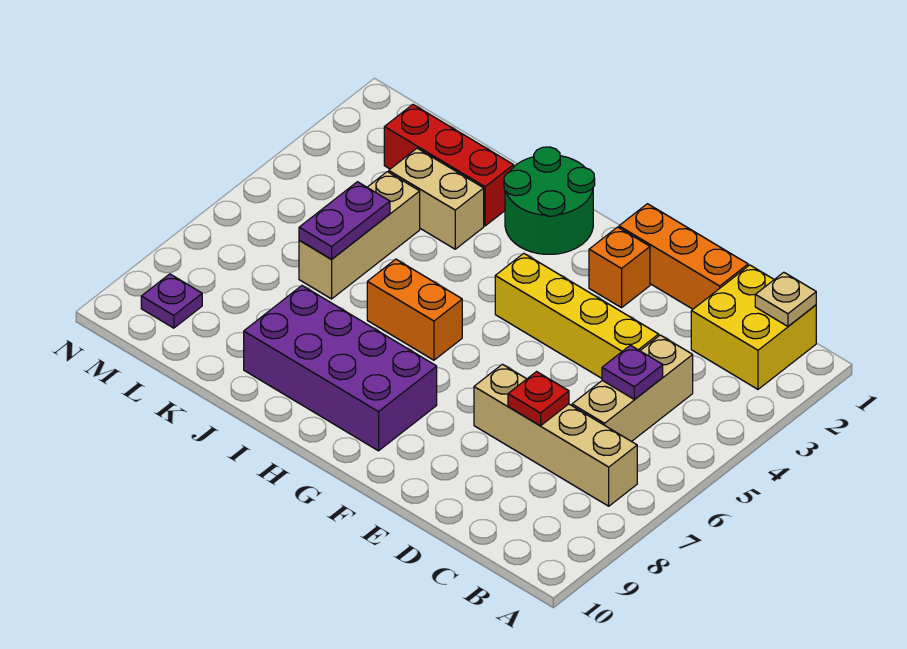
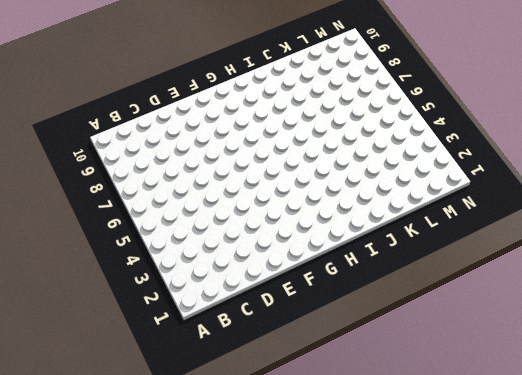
none -> yellow brick B1:C2 level 1
none -> tan brick B7:E7 level 1
none -> tan brick C4:C6 level 1

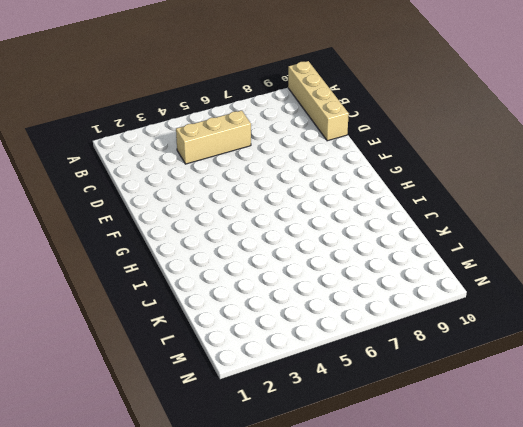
tan brick A10:D10 level 1 -> tan brick B7:E7 level 1
none -> yellow brick B1:C2 level 1
none -> orange brick D1:F1 level 1
none -> yellow brick D4:G4 level 1

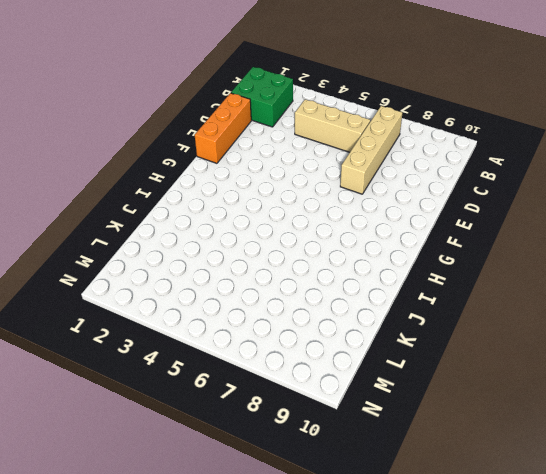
green brick B1:C2 level 1 -> yellow brick B1:C2 level 1
none -> yellow brick D4:G4 level 1
none -> orange brick F2 level 1
none -> purple brick G8:J9 level 1

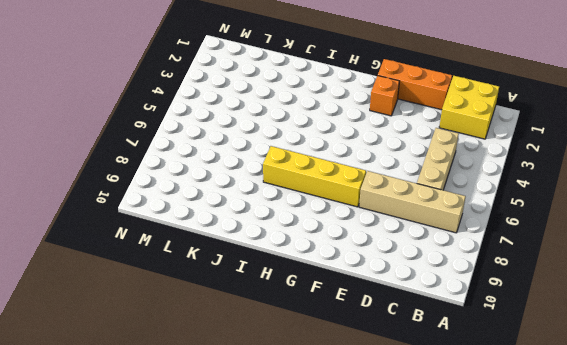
yellow brick F7:I7 level 1 -> yellow brick D4:G4 level 1
none -> purple brick G8:J9 level 1
none -> green round brick H1:I2 level 1
none -> orange brick H6:I6 level 1

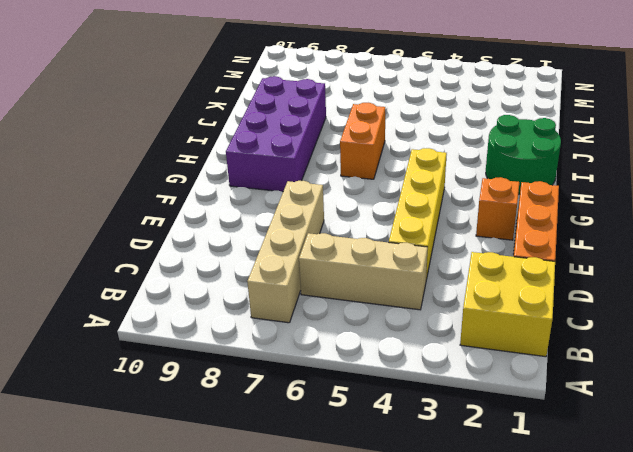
none -> red brick J2:L2 level 1
none -> tan brick J3:K3 level 1
none -> tan brick K4:K6 level 1

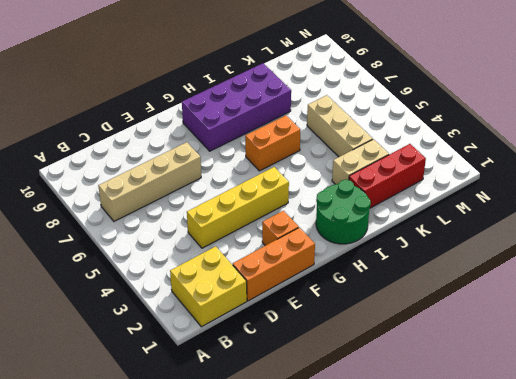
none -> tan brick C4:C6 level 1
none -> purple plate M9 level 1
none -> tan plate B1 level 2

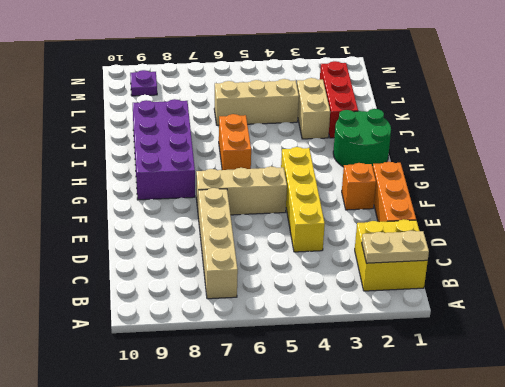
tan plate B1:B2 level 2 -> tan plate B1 level 2
tan brick F5:F7 level 1 -> tan brick C4:C6 level 1
none -> purple plate C5 level 2
none -> red plate D7 level 2
none -> purple plate K5:K6 level 2

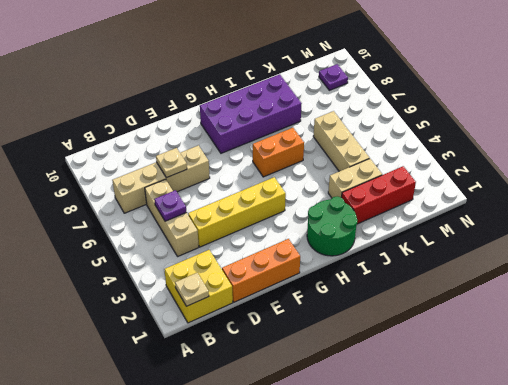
tan plate D7 level 2 -> red plate D7 level 2
none -> orange brick F2 level 1
none -> purple plate K5:K6 level 2

